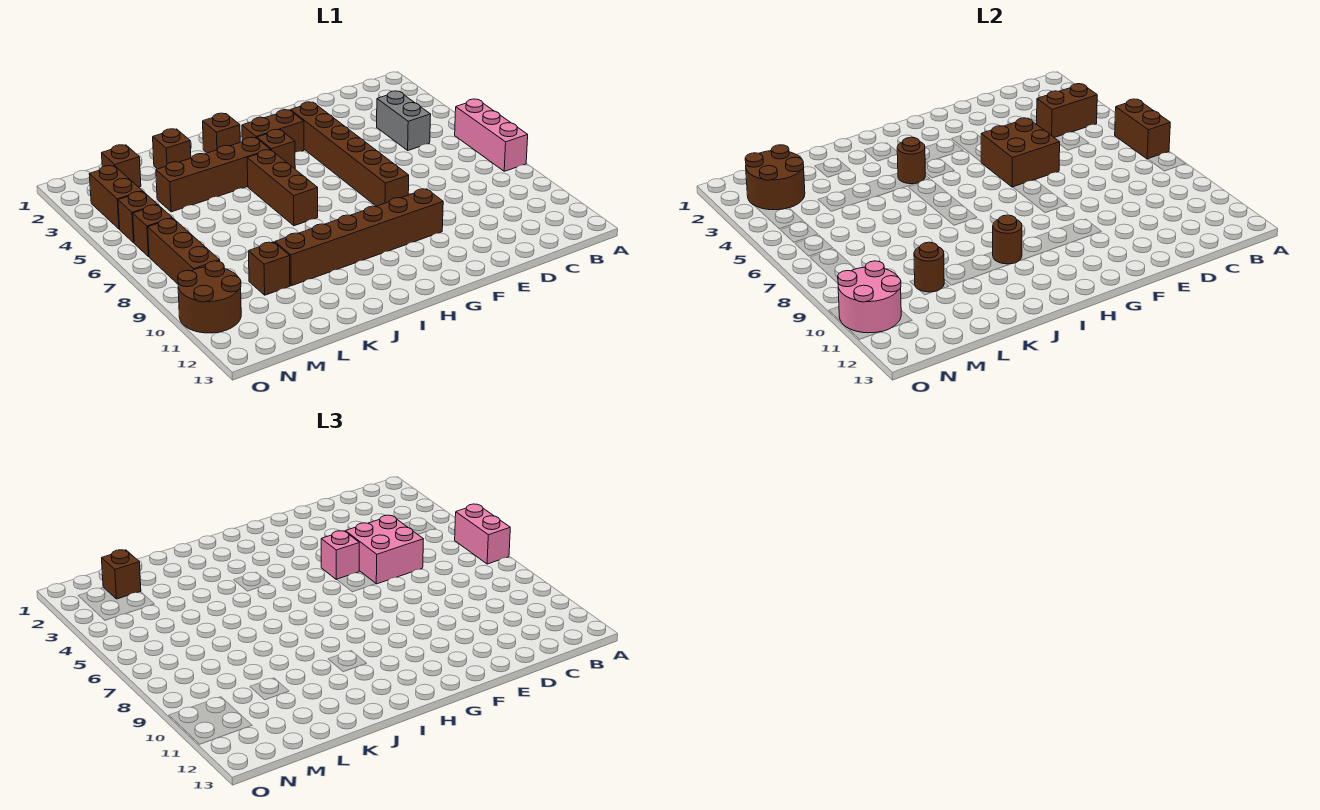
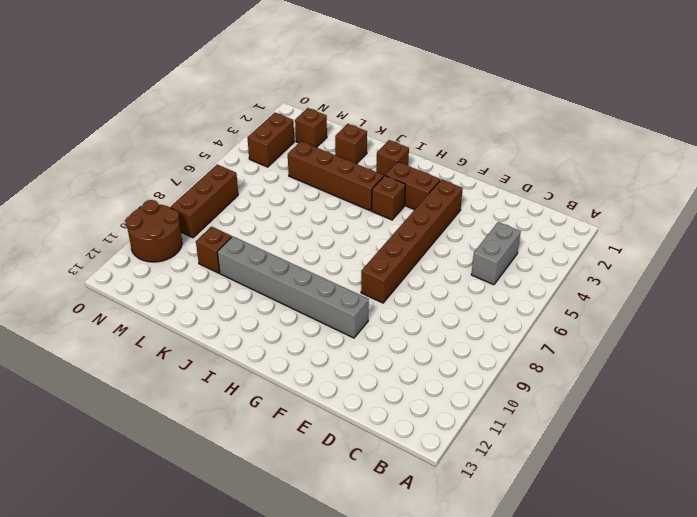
grey brick F10:K10 level 1 -> brown brick F10:K10 level 1
none -> pink brick A6:A8 level 1
none -> brown brick I5:I7 level 1
none -> brown brick N5 level 1

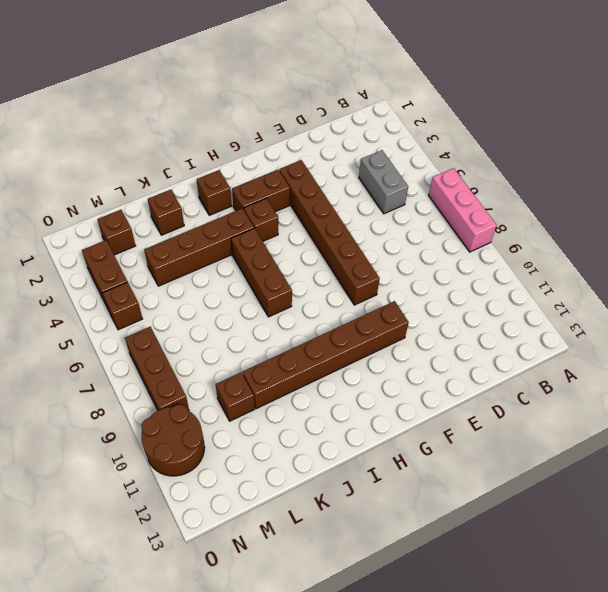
none -> brown brick N6 level 1
none -> brown brick A6:A7 level 2
none -> brown brick B4:C4 level 2

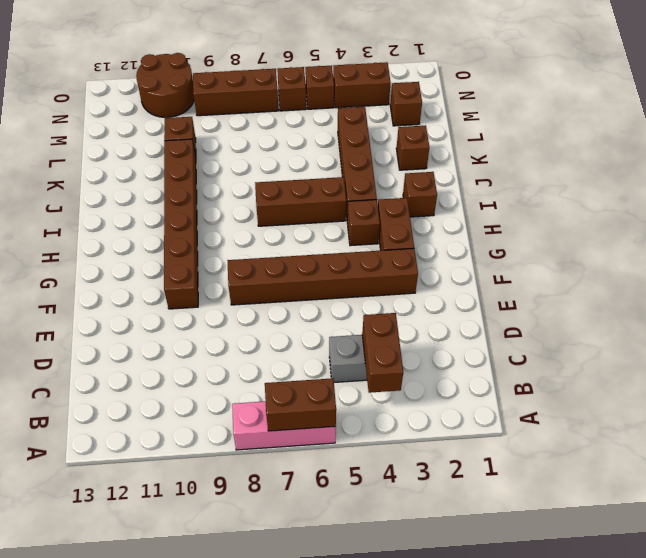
none -> brown brick E5:F6 level 2
none -> brown round brick I4 level 2
none -> brown round brick I10 level 2

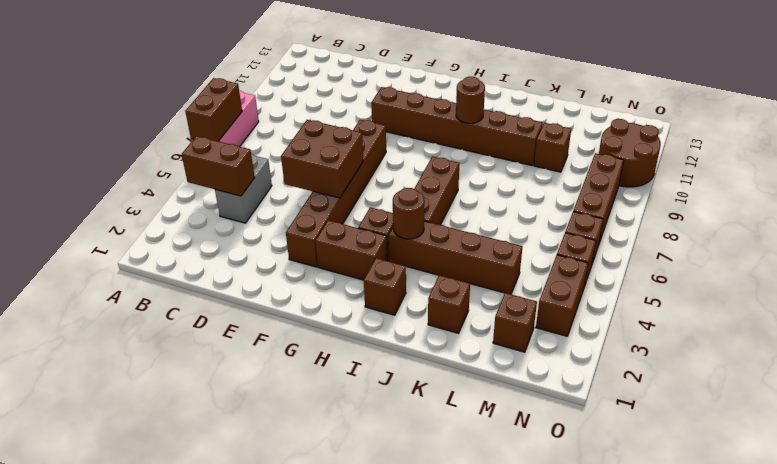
none -> brown round brick L10 level 2
none -> brown round brick M2:N3 level 2
none -> pink round brick N10:O11 level 2

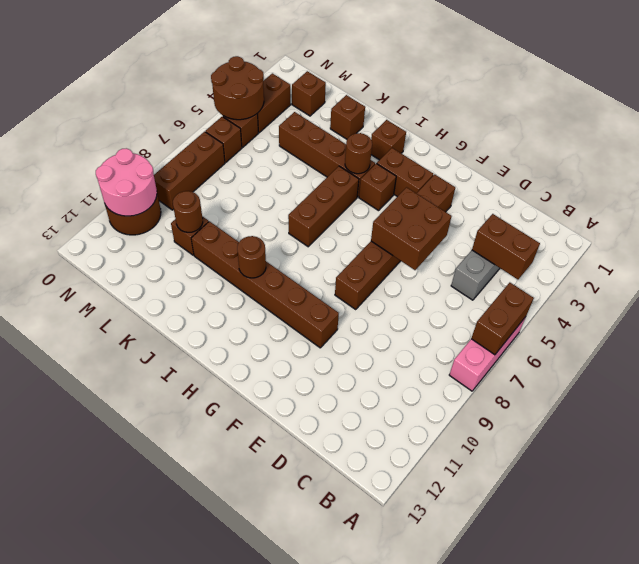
brown round brick N4:O5 level 2 -> brown round brick M2:N3 level 2
none -> pink brick A6:A7 level 3
none -> pink brick D5:E6 level 3
none -> pink brick F5 level 3

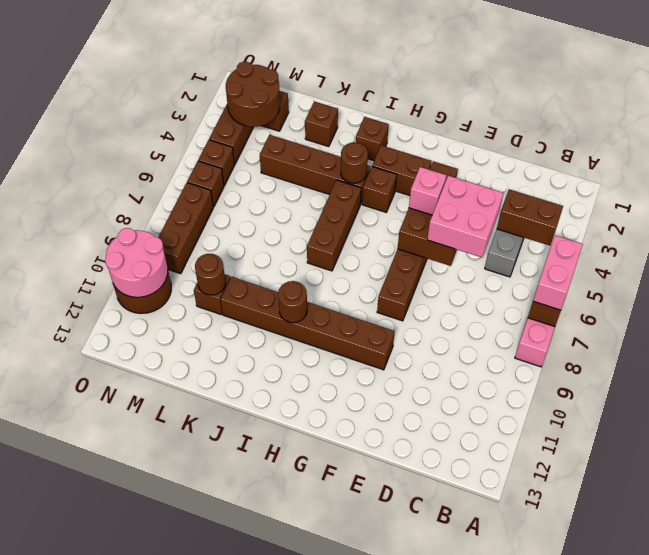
none -> brown brick M2 level 3

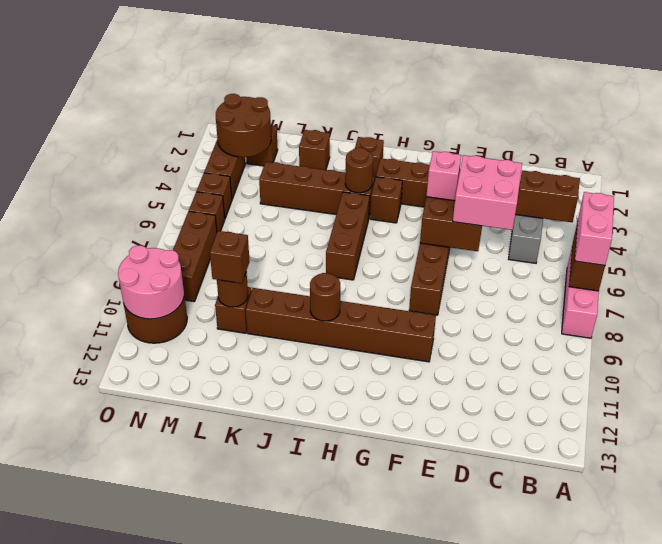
brown brick L10 level 3 -> brown brick M2 level 3

